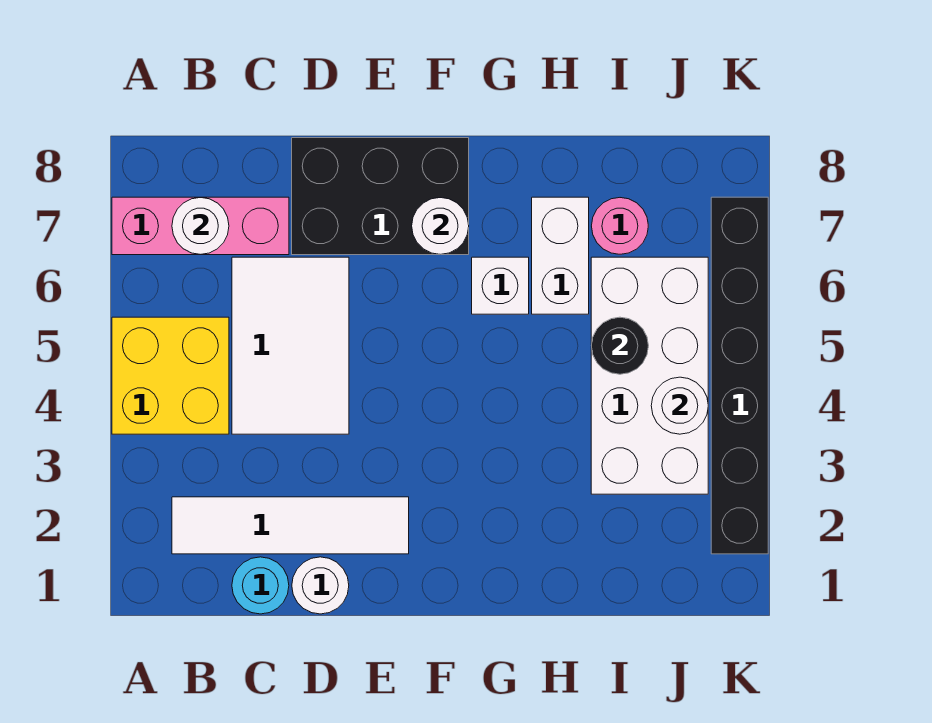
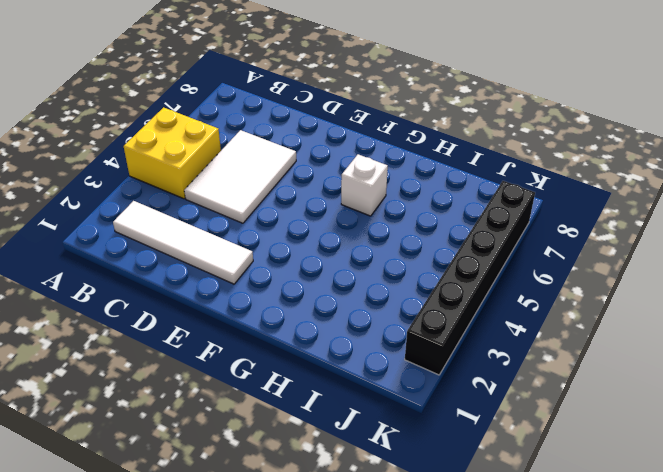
none -> pink brick A7:C7 level 1
none -> cyan round brick C1 level 1
none -> white round brick D1 level 1

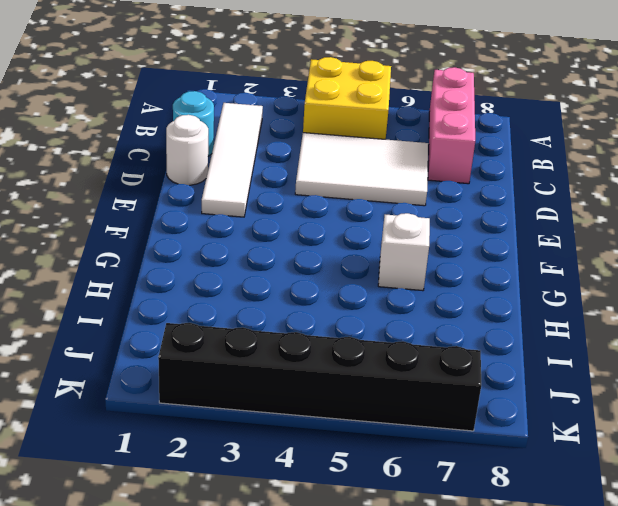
none -> black brick D7:F8 level 1
none -> white brick H6:H7 level 1
none -> white brick I3:J6 level 1

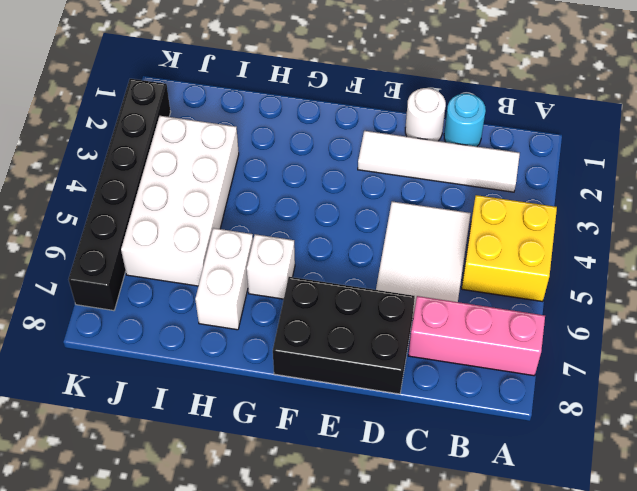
none -> pink round brick I7 level 1
none -> white round brick B7 level 2
none -> white round brick F7 level 2

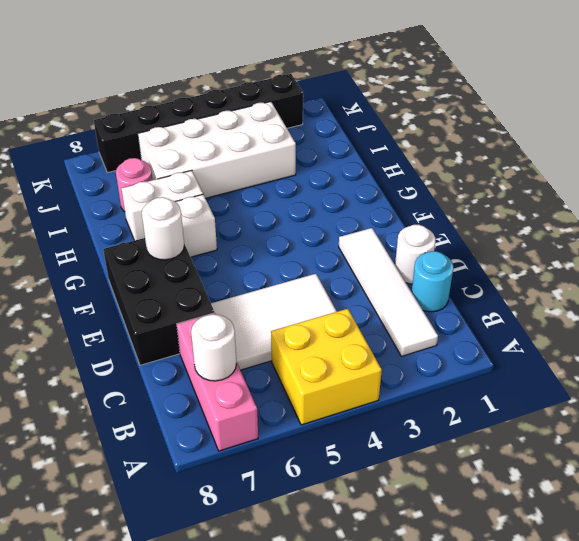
none -> black round brick I5 level 2
none -> white round brick J4 level 2

